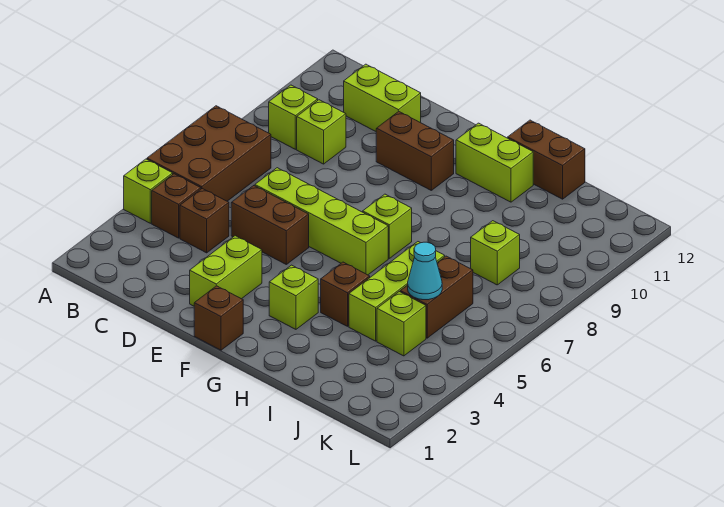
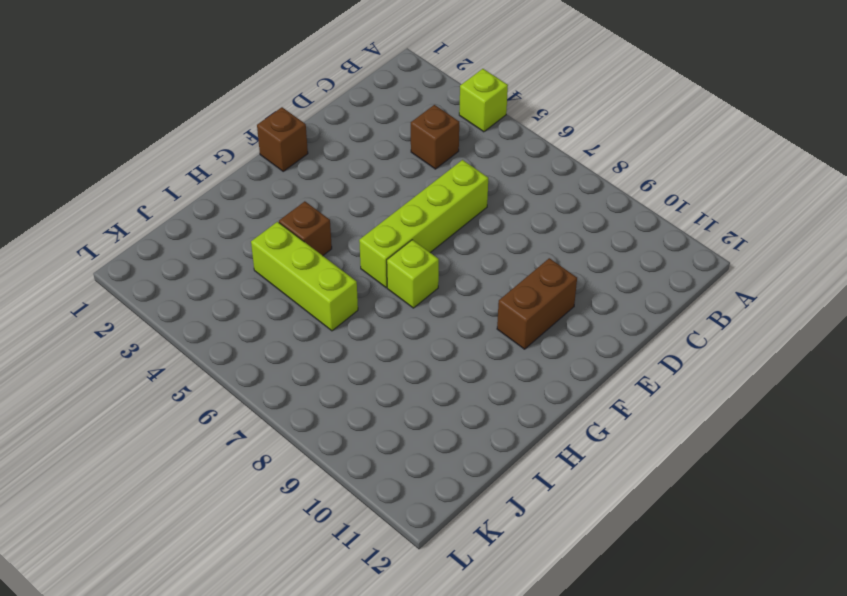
none -> brown brick A5:B7 level 1
none -> brown brick B4 level 1
none -> lime brick B9 level 1

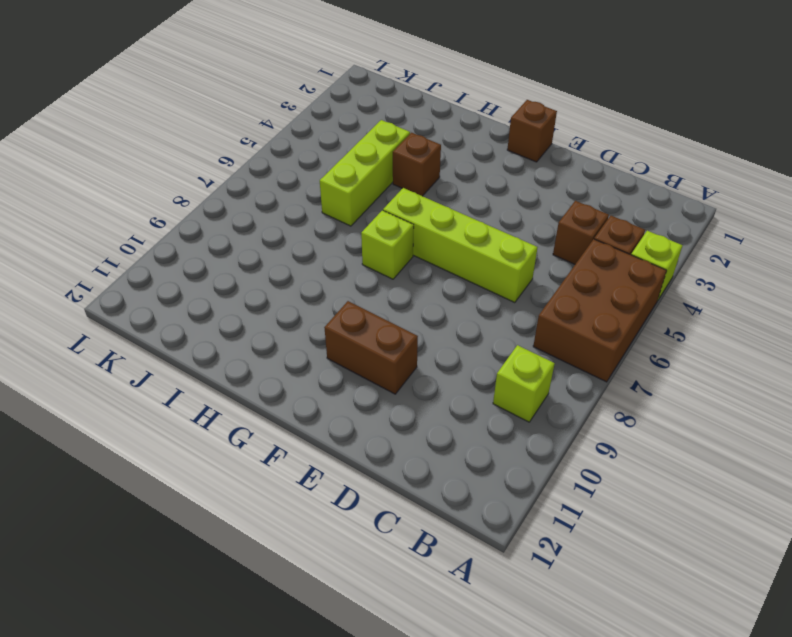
none -> lime brick C9 level 1
none -> lime brick C11:D11 level 1
none -> brown brick D5:E5 level 1

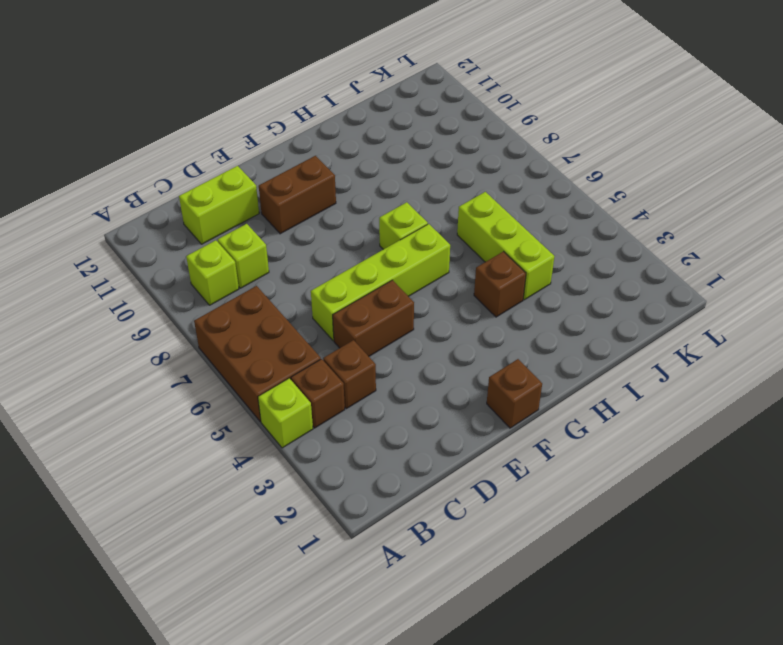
none -> lime brick E2:E3 level 1
none -> lime brick G3 level 1
none -> lime brick G11:H11 level 1

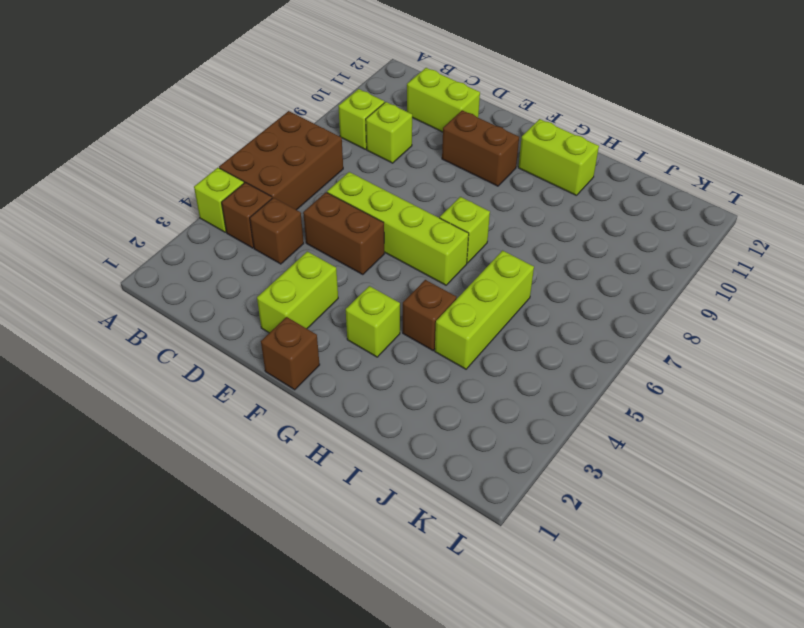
none -> brown brick H12:I12 level 1
none -> lime brick J4 level 1
none -> brown brick J5:J6 level 1

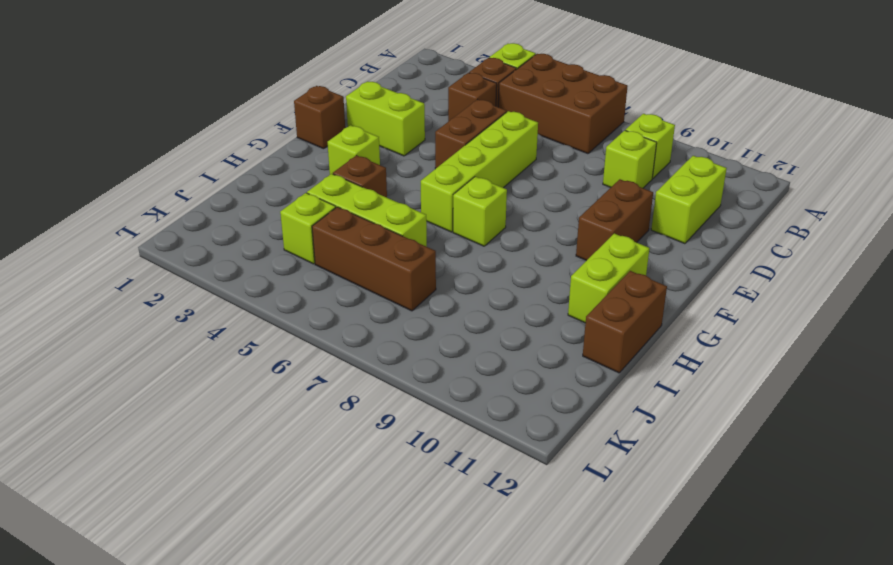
brown brick J5:J7 level 1 -> brown brick J5:J6 level 1
none -> lime brick J8 level 1
none -> cyan cone J5 level 2

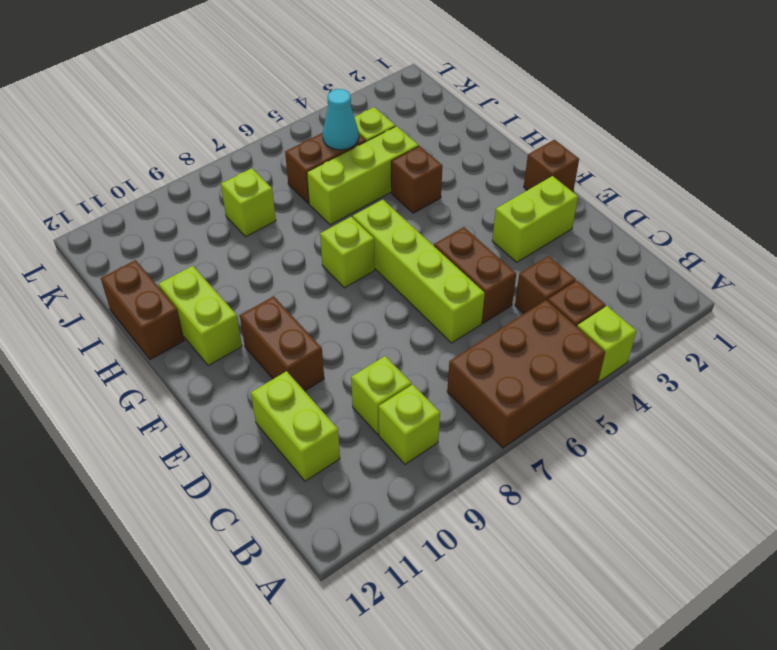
none -> lime brick G3 level 1

